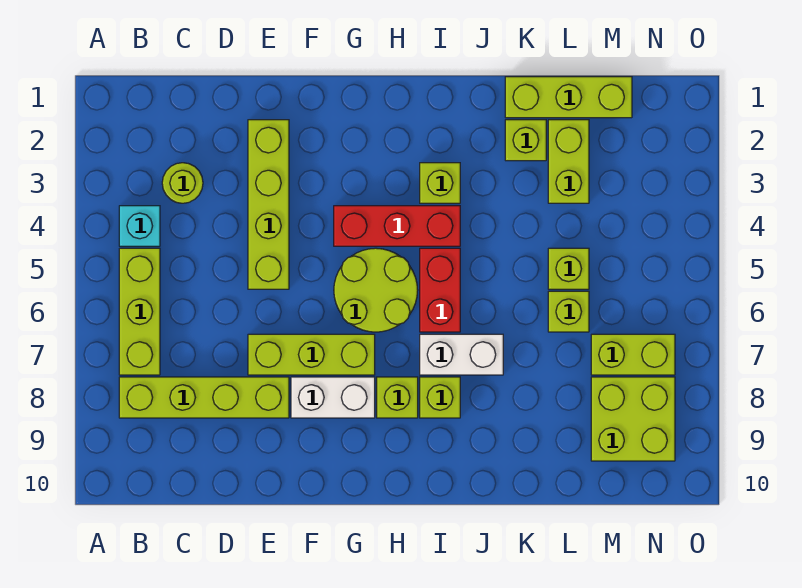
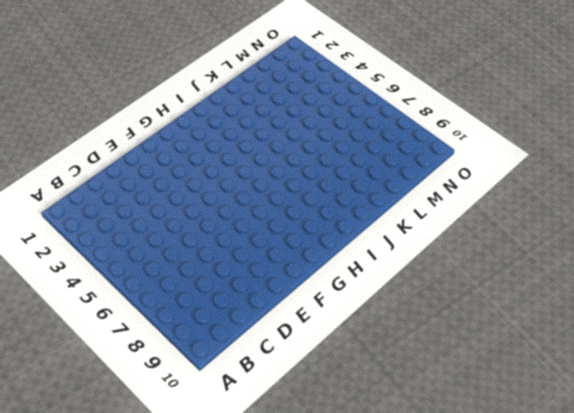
none -> cyan brick B4 level 1
none -> lime brick B5:B7 level 1
none -> lime brick B8:E8 level 1

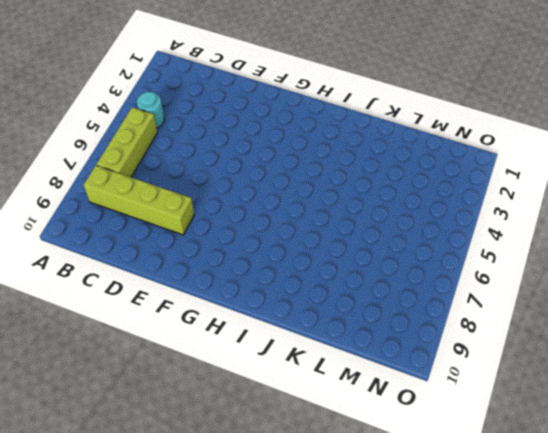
cyan round brick B4 level 1 -> cyan brick B4 level 1
none -> lime round brick C3 level 1
none -> lime brick E2:E5 level 1
none -> lime brick E7:G7 level 1

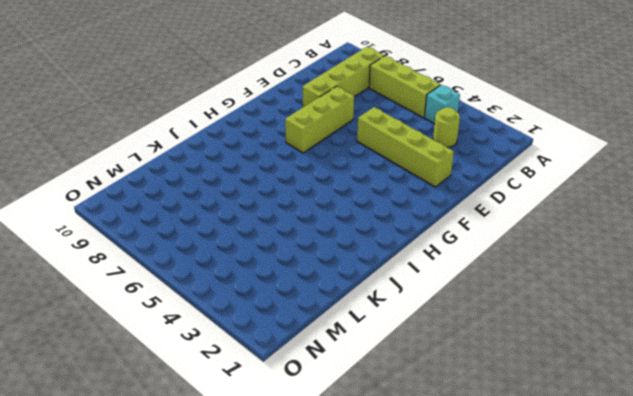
none -> white brick F8:G8 level 1
none -> red brick G4:I4 level 1
none -> lime round brick G5:H6 level 1

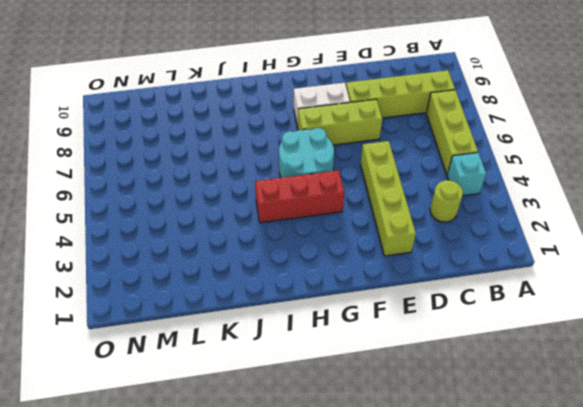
cyan round brick G5:H6 level 1 -> lime round brick G5:H6 level 1
none -> lime brick H8 level 1
none -> lime brick I3 level 1
none -> red brick I5:I6 level 1

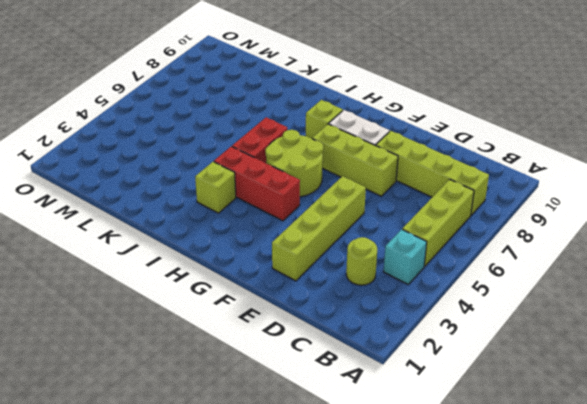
none -> white brick I7:J7 level 1
none -> lime brick I8 level 1
none -> lime brick K1:M1 level 1

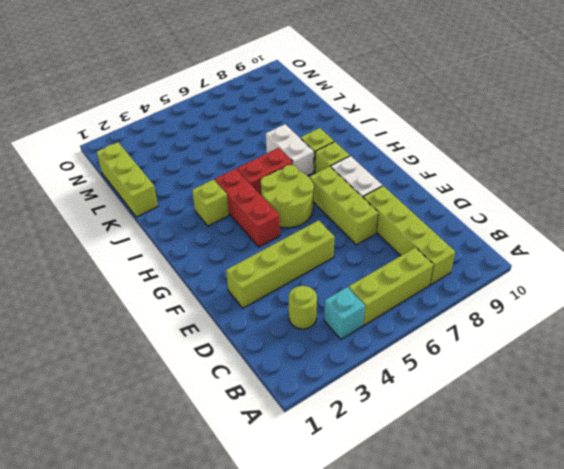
none -> lime brick K2 level 1
none -> lime brick L2:L3 level 1
none -> lime brick L5 level 1

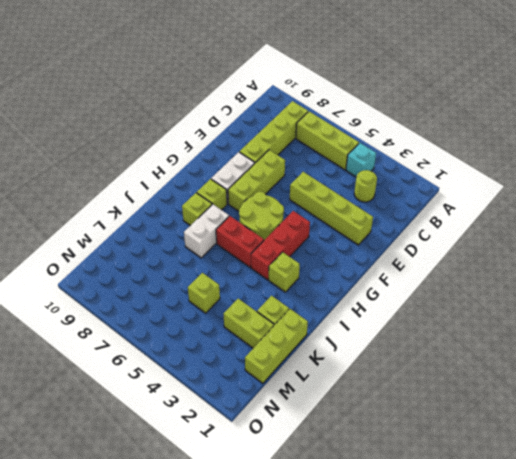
none -> lime brick L6 level 1
none -> lime brick M7:N7 level 1
none -> lime brick M8:N9 level 1

